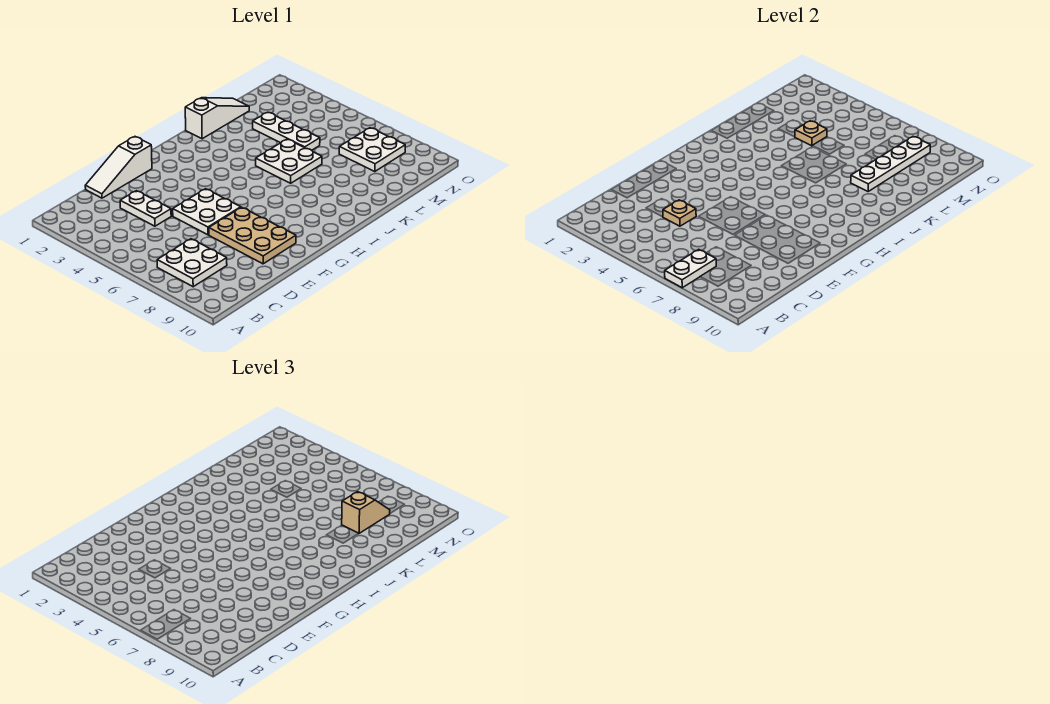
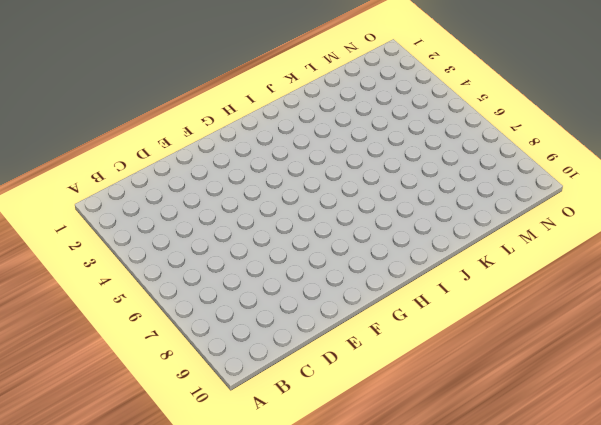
none -> white plate B7:C8 level 1
none -> white slope D1:F1 level 1 top F
none -> white plate D3:D4 level 1

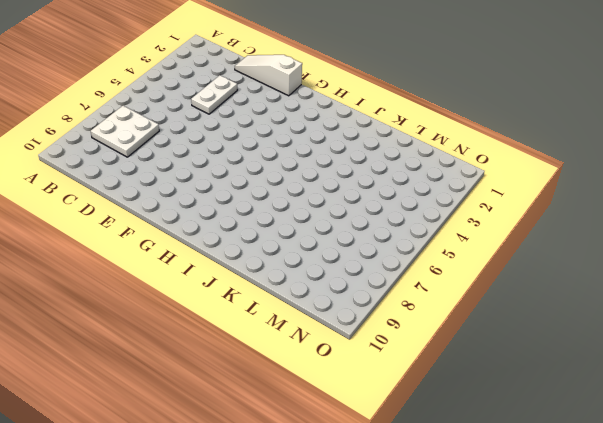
none -> white plate E5:F6 level 1
none -> tan plate E7:F9 level 1
none -> white slope J1:L1 level 1 top J

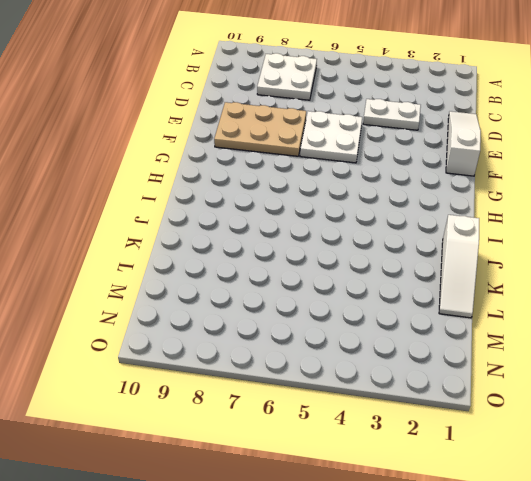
none -> white plate J5:K6 level 1
none -> white plate L3:L5 level 1
none -> white plate M7:N8 level 1

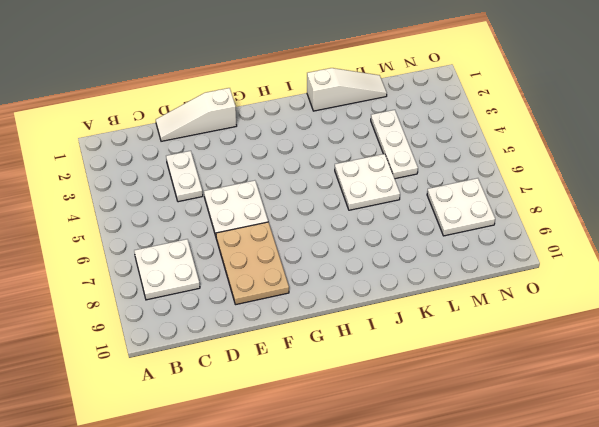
none -> white plate A7:B7 level 2
none -> tan plate D4 level 2
none -> white plate K8:N8 level 2

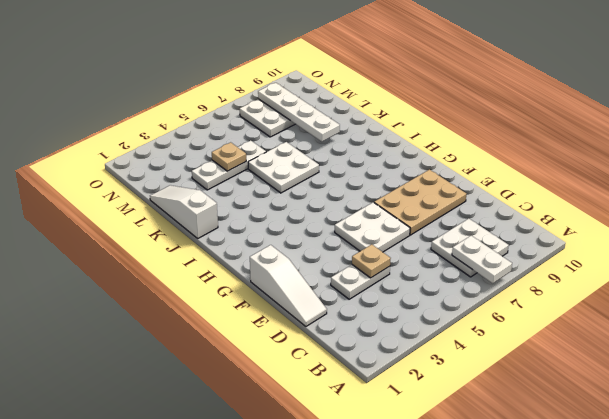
none -> tan slope L8:M8 level 3 top L

